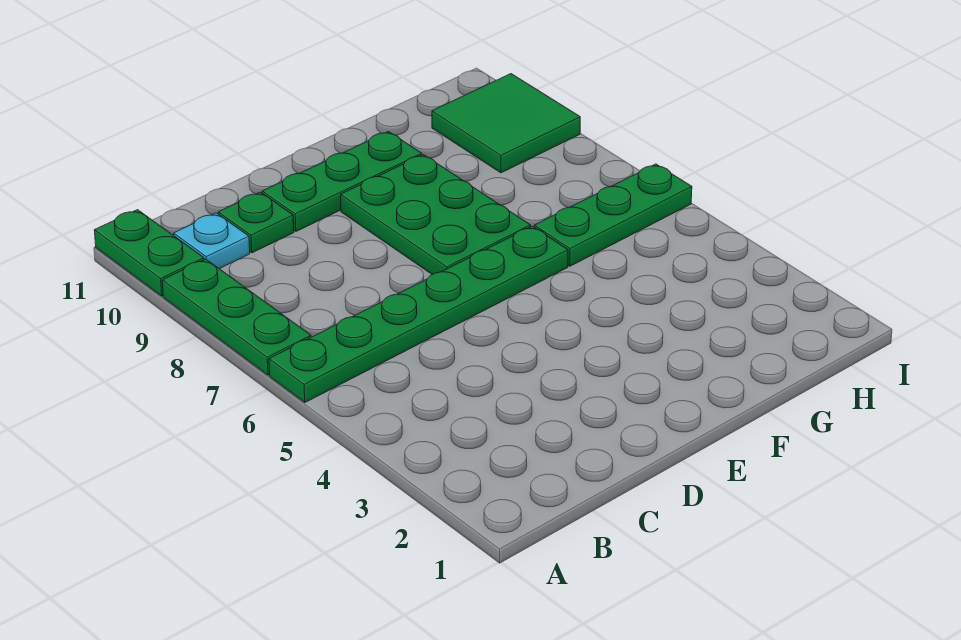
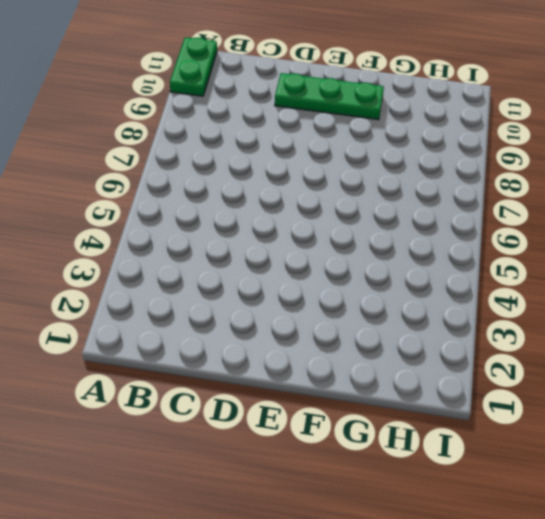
none -> green plate A6:F6 level 1
none -> green plate A7:A9 level 1

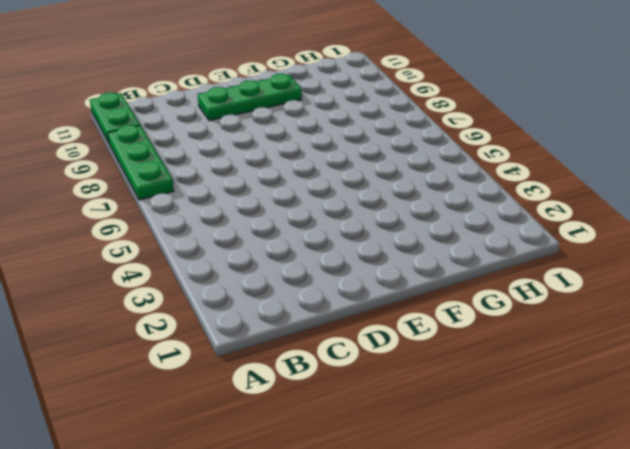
none -> green plate A6:F6 level 1
none -> cyan plate B10 level 1

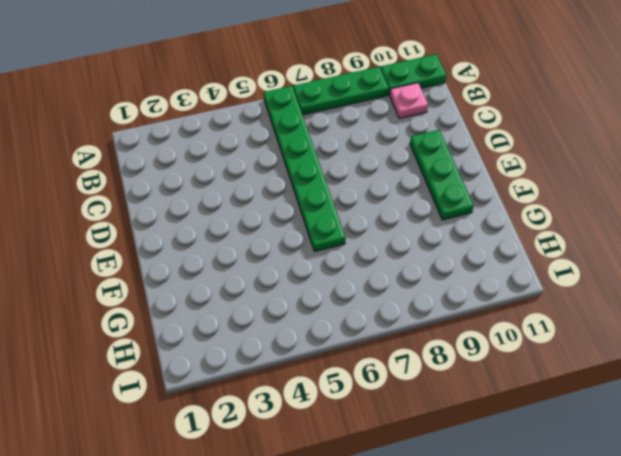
pink plate B10 level 1 -> cyan plate B10 level 1
none -> green plate C10 level 1
none -> green plate E7:F9 level 1

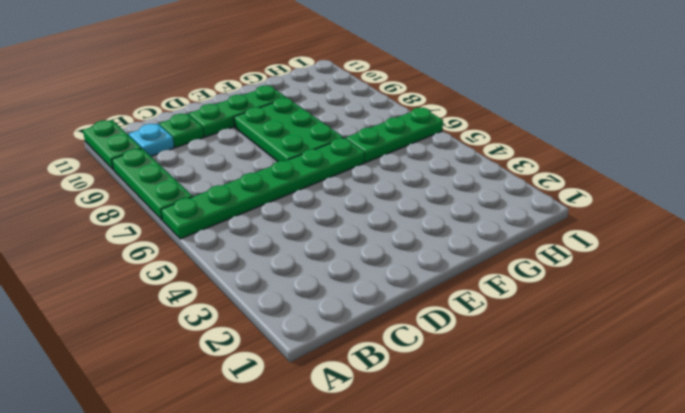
none -> green tile H9:I10 level 1

